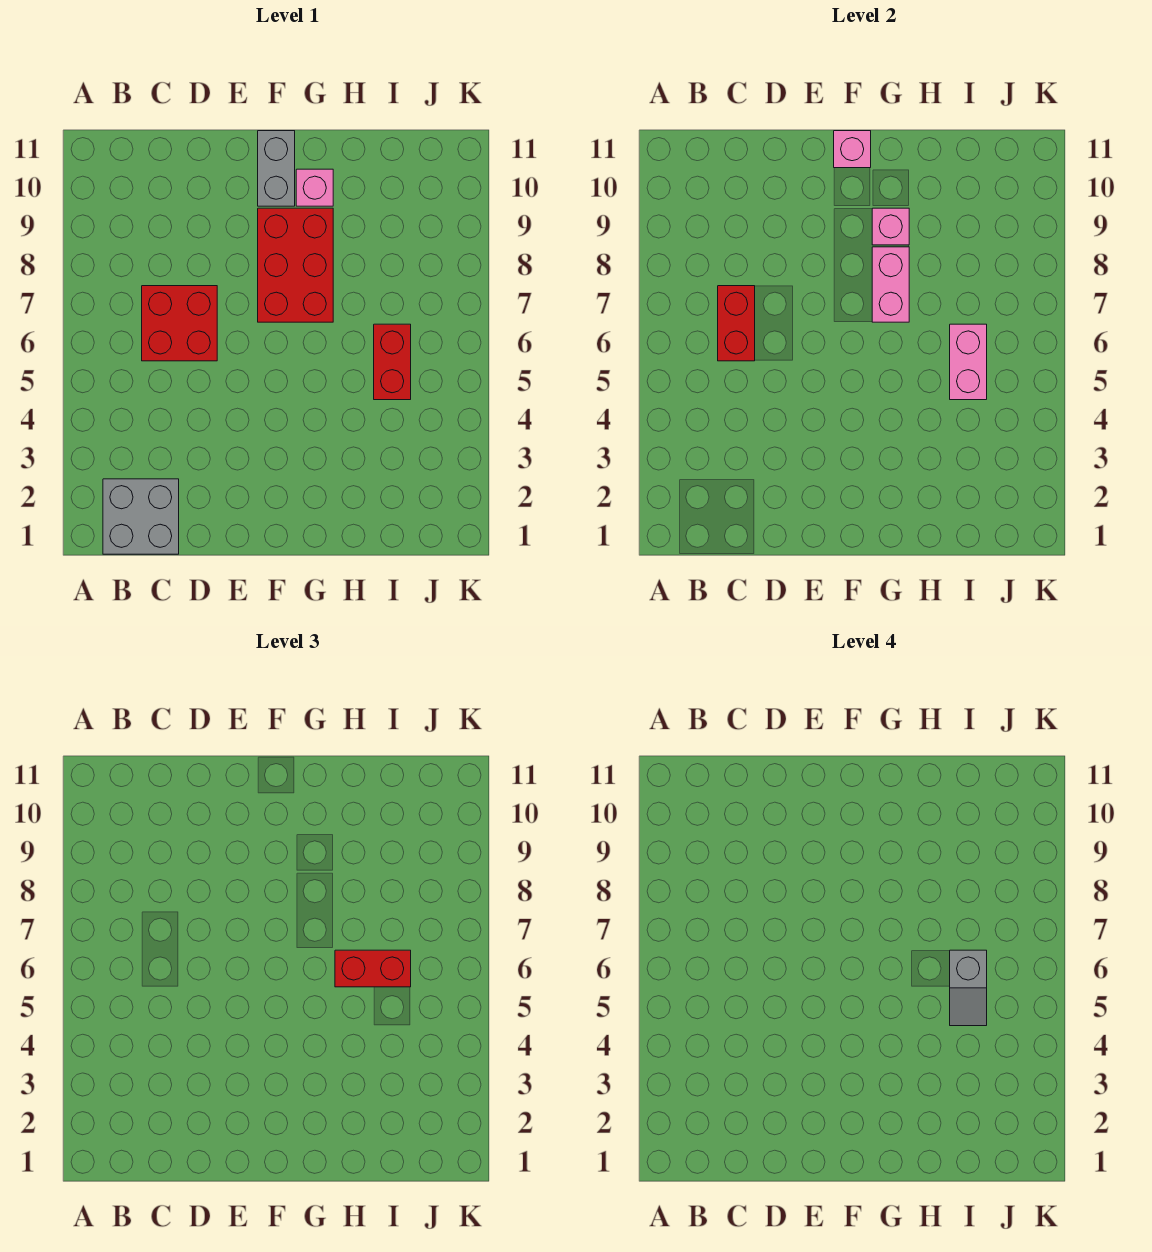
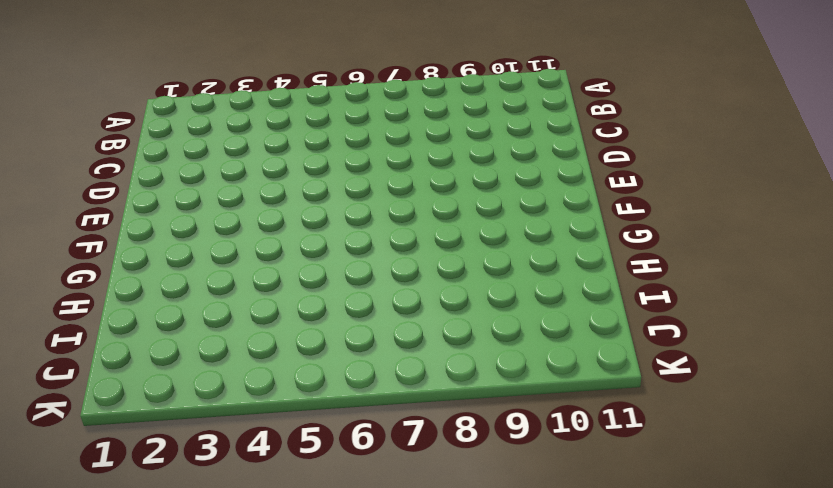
none -> grey brick B1:C2 level 1
none -> red brick C6:D7 level 1
none -> red brick F7:G9 level 1

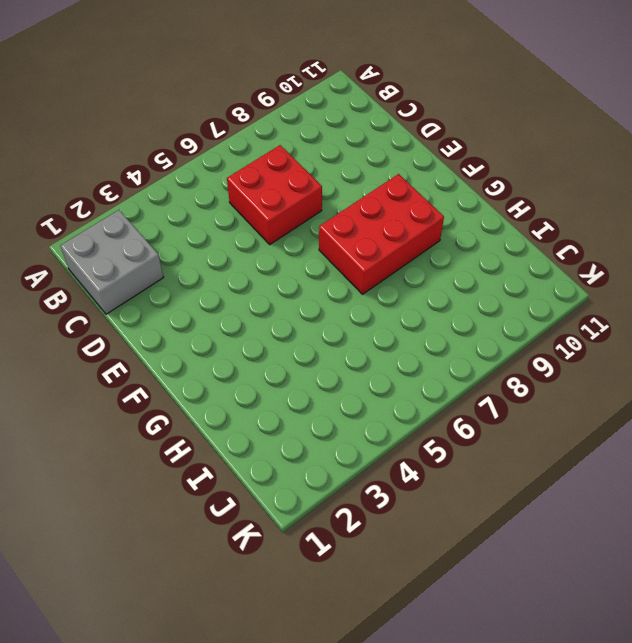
none -> grey brick F10:F11 level 1
none -> pink brick G10 level 1
none -> red brick I5:I6 level 1

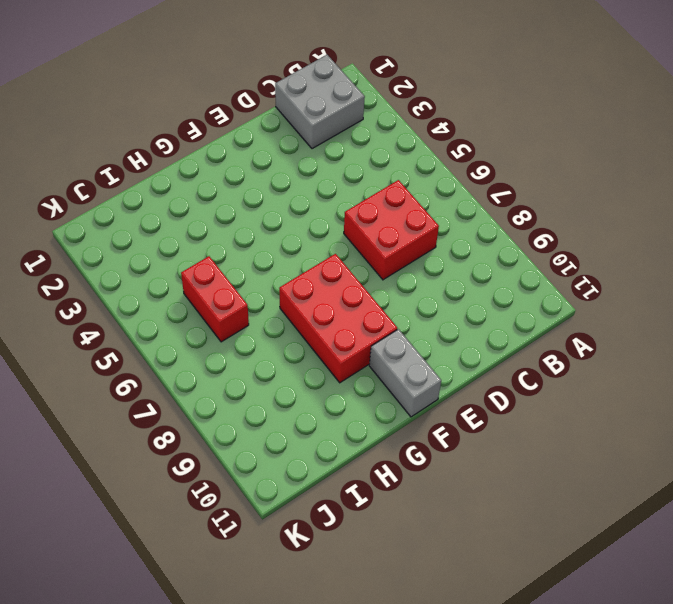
none -> pink brick G10 level 1
none -> red brick C6:C7 level 2
none -> pink brick F11 level 2

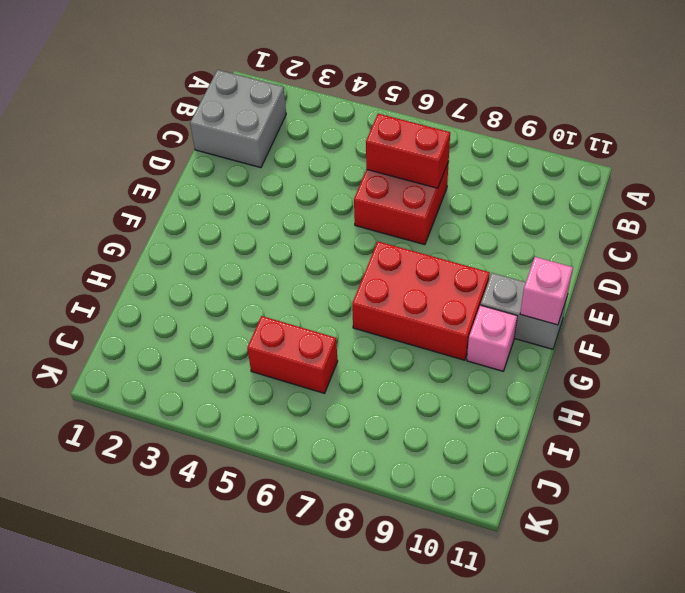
none -> pink brick G7:G8 level 2
none -> pink brick G9 level 2
none -> pink brick I5:I6 level 2

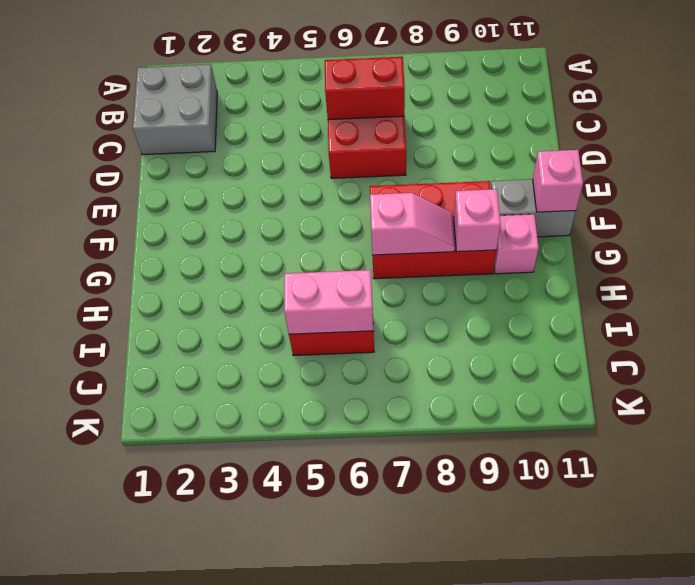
pink slope G7:G8 level 2 top 7 -> pink brick G7:G8 level 2
none -> red brick H6:I6 level 3
none -> grey slope I5:I6 level 4 top 6

